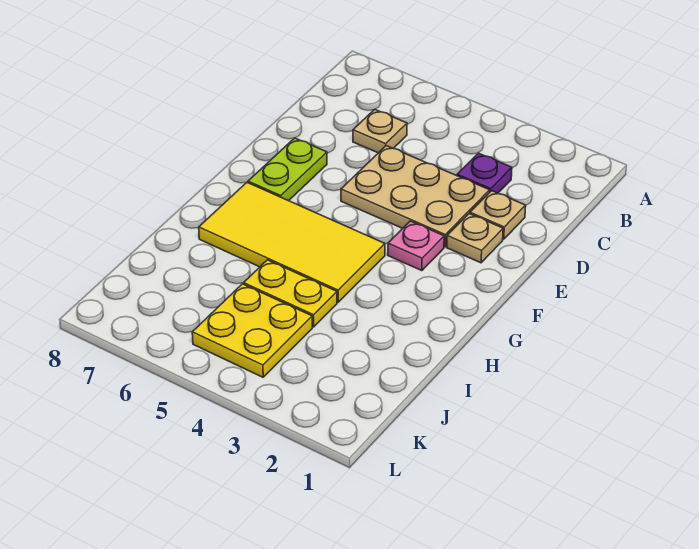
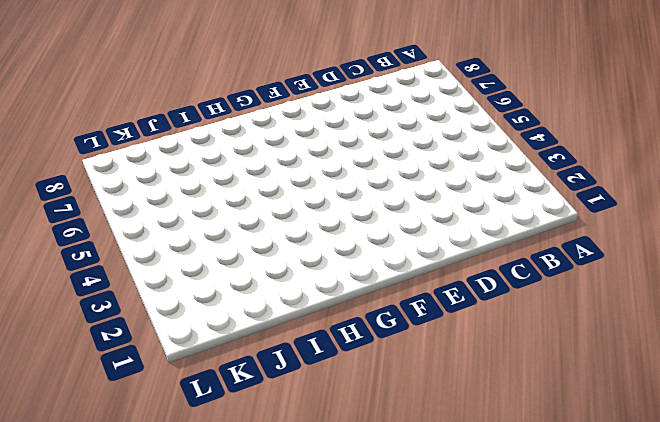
none -> purple plate C3 level 1
none -> tan plate C6 level 1

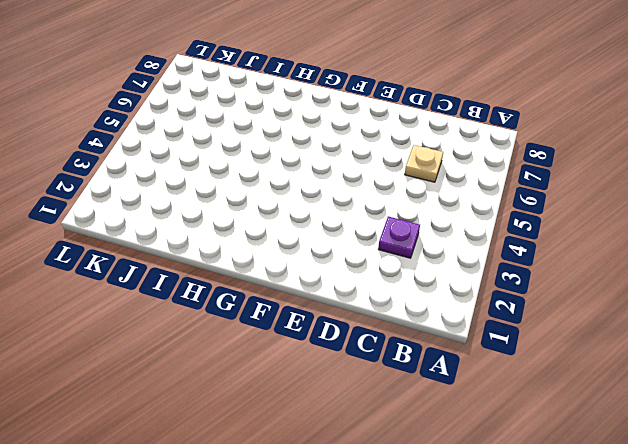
none -> tan plate D2 level 1
none -> tan plate D3:E5 level 1

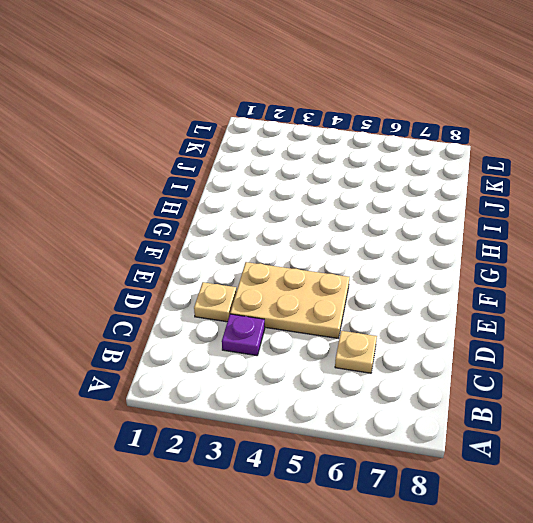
none -> tan plate E2 level 1
none -> lime plate E7:F7 level 1

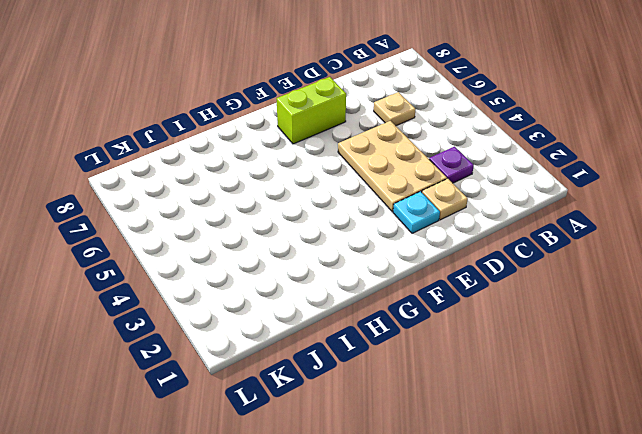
cyan plate E2 level 1 -> tan plate E2 level 1
lime brick E7:F7 level 1 -> lime plate E7:F7 level 1
none -> pink plate F3 level 1
none -> yellow tile G4:H7 level 1

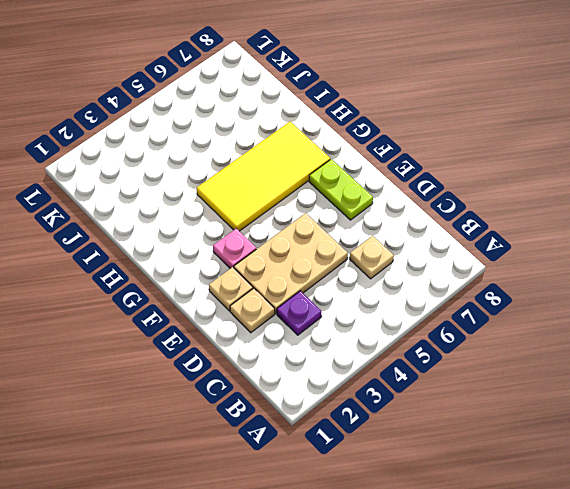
none -> yellow plate I4:I5 level 1
none -> yellow plate J4:K5 level 1

